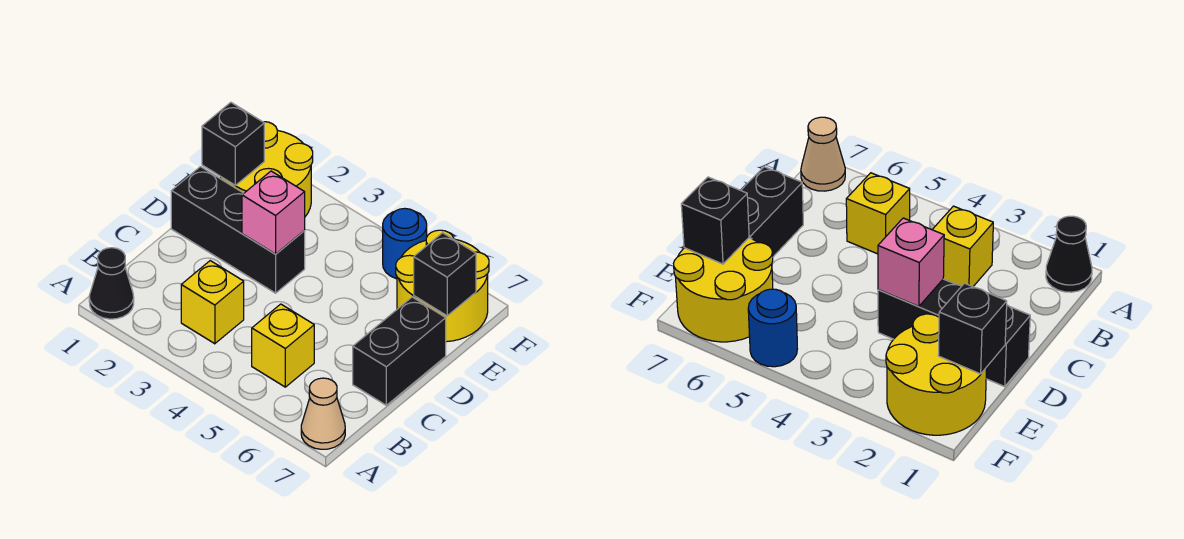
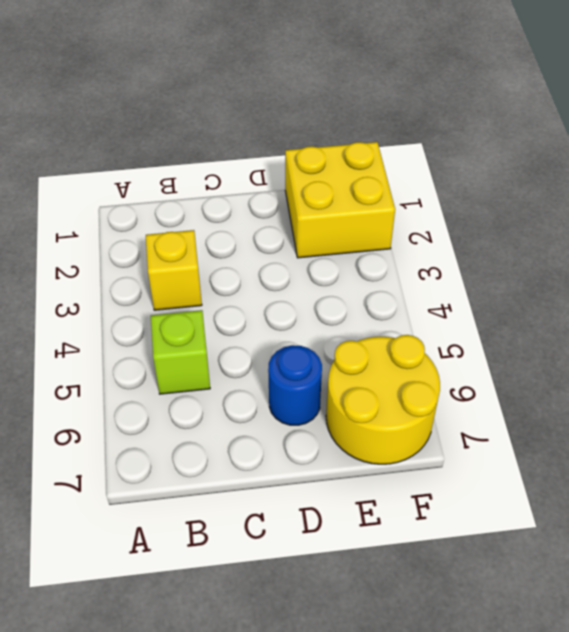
lime brick B5 level 1 -> yellow brick B5 level 1
blue round brick D6 level 1 -> blue round brick F5 level 1
yellow brick E1:F2 level 1 -> yellow round brick E1:F2 level 1
none -> black cone A1 level 1
none -> tan cone A7 level 1
none -> black brick C7:D7 level 1

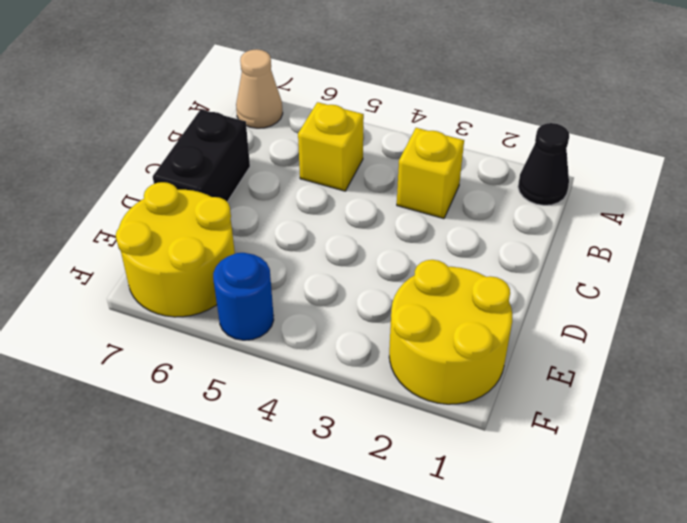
none -> black brick D1:D3 level 1
none -> pink brick D3 level 2
none -> black brick E1 level 2

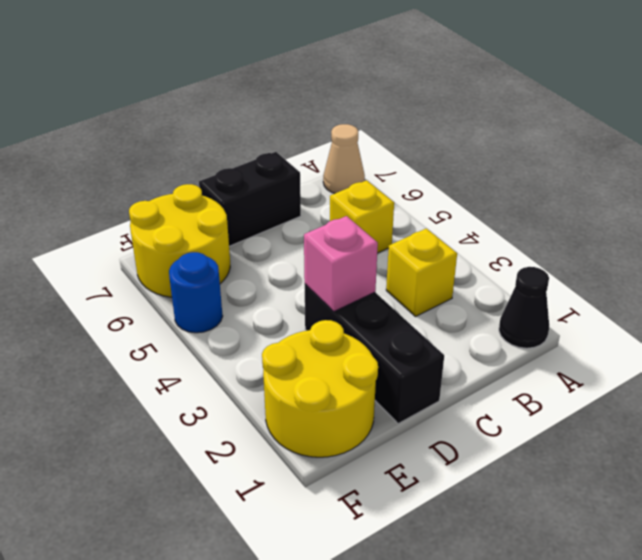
none -> black brick E1 level 2
none -> black brick E7 level 2

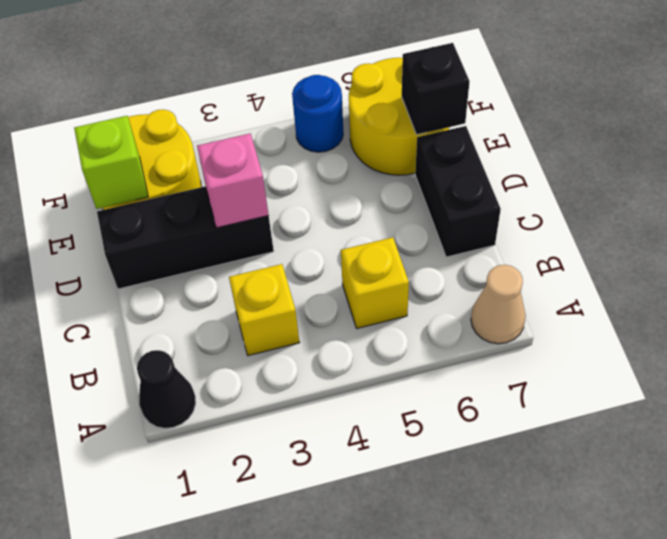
lime brick E1 level 2 -> black brick E1 level 2

